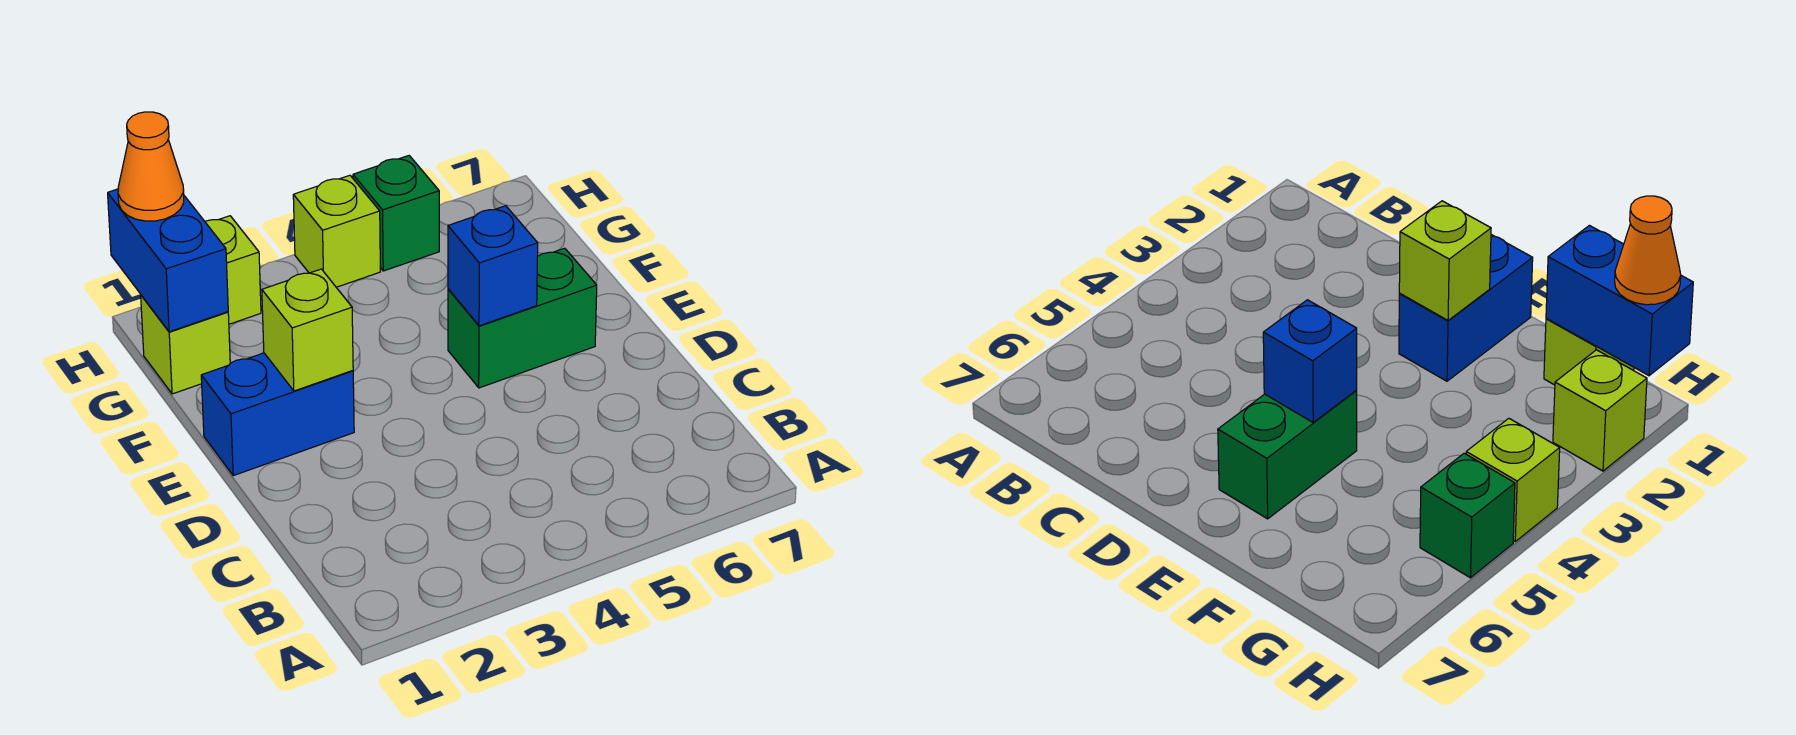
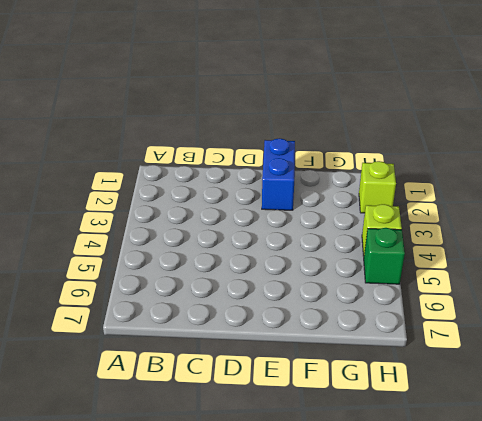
none -> green brick E5:E6 level 1
none -> lime brick G1 level 1

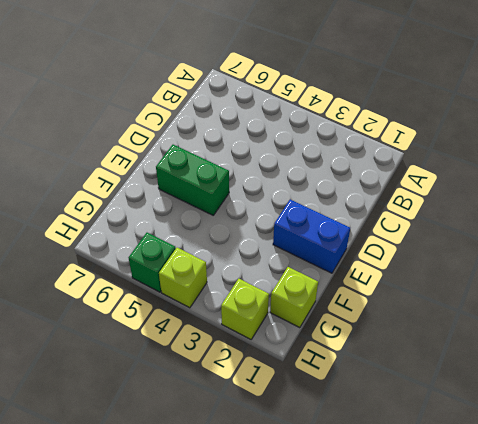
none -> lime brick E2 level 2
none -> blue brick E5 level 2

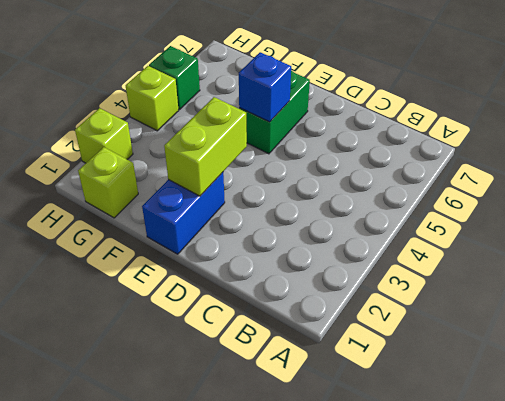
lime brick E2:E3 level 2 -> lime brick E2 level 2
none -> blue brick G1:H1 level 2
none -> orange cone H1 level 3

